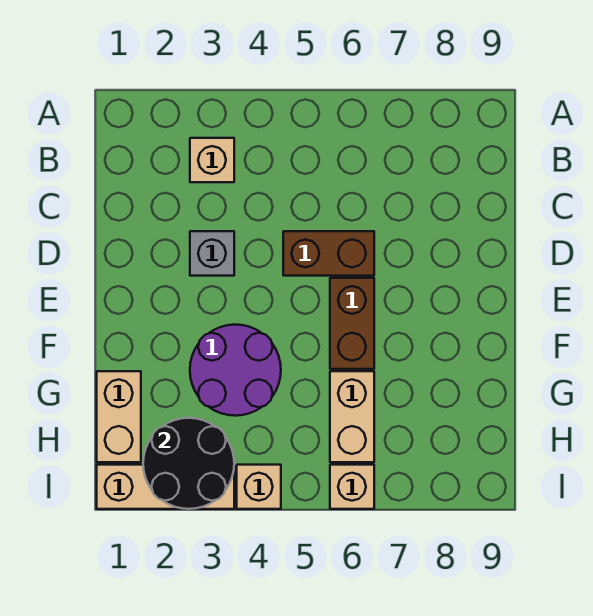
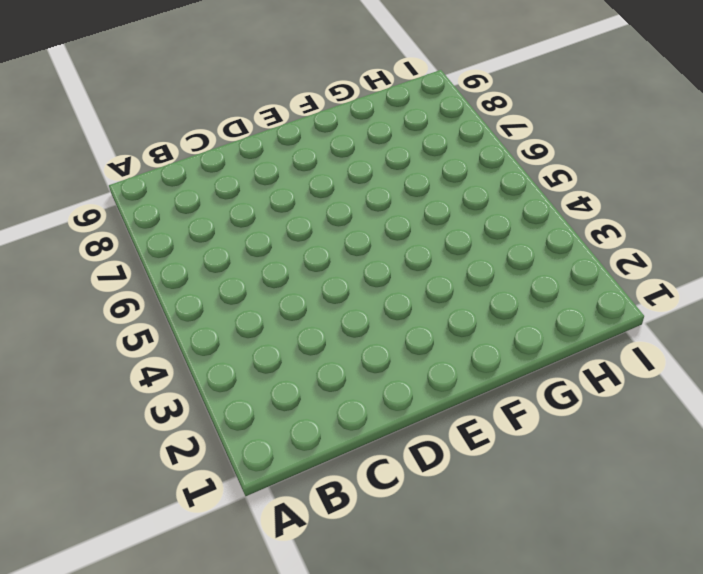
none -> tan brick B3 level 1
none -> grey brick D3 level 1

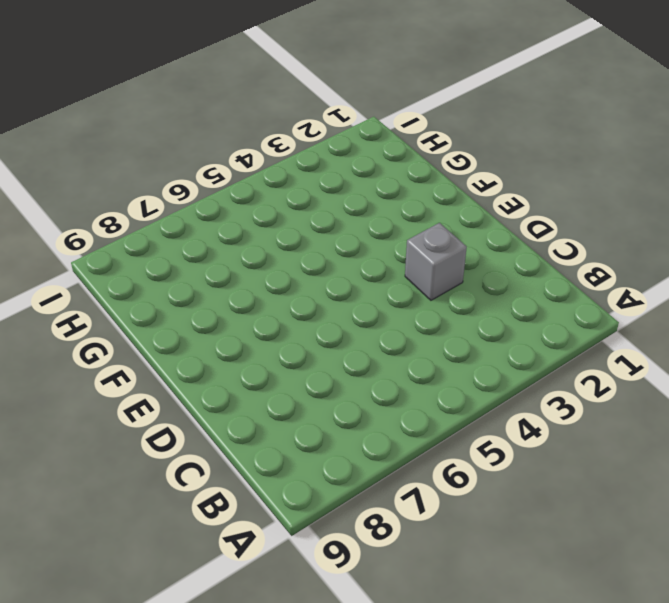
none -> tan brick B3 level 1
none -> brown brick D5:D6 level 1

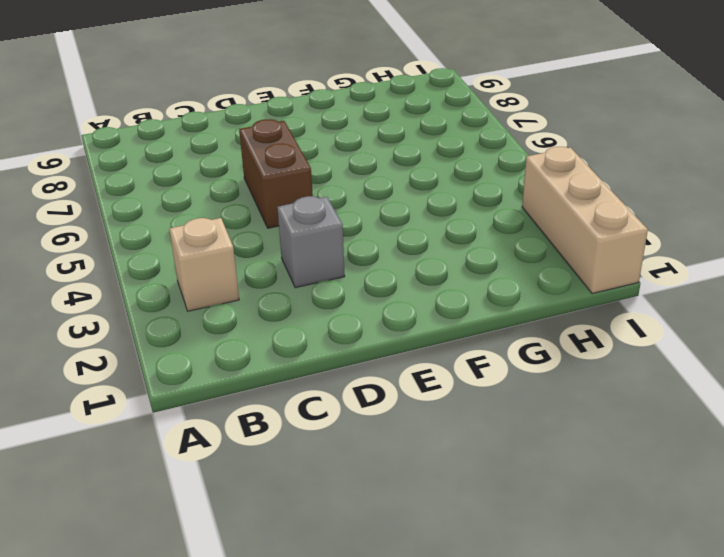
none -> brown brick E6:F6 level 1
none -> purple round brick F3:G4 level 1

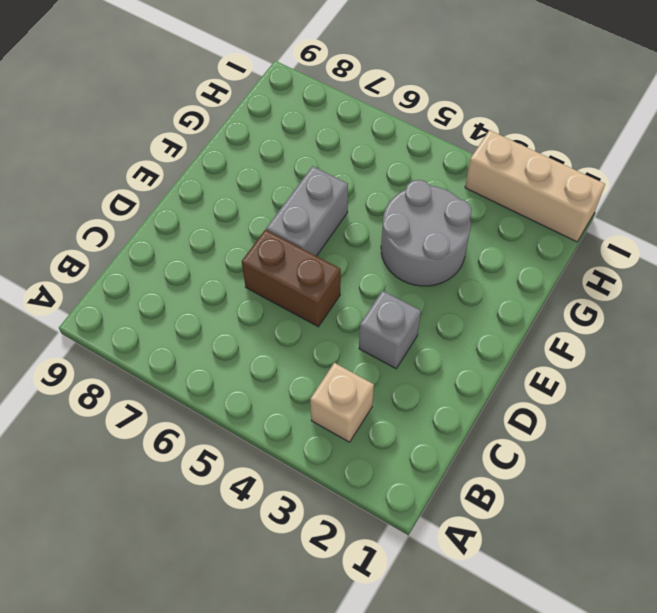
grey brick E6:F6 level 1 -> brown brick E6:F6 level 1
grey round brick F3:G4 level 1 -> purple round brick F3:G4 level 1
none -> tan brick G1:H1 level 1
none -> tan brick G6:H6 level 1

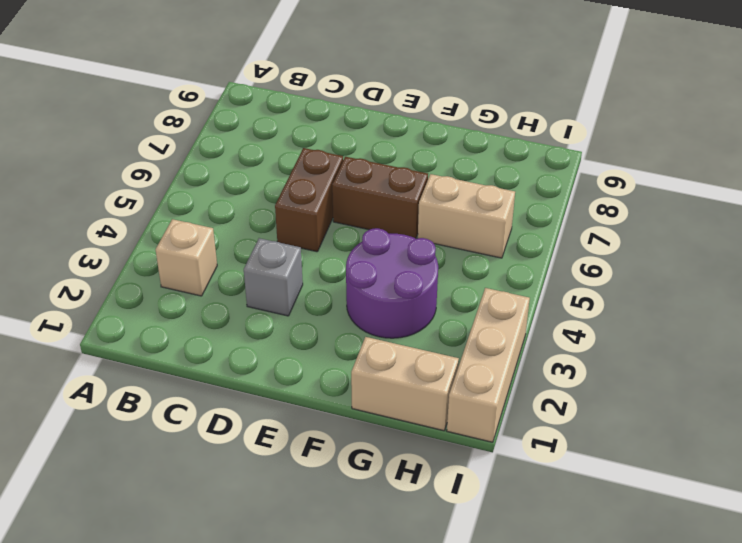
none -> tan brick I4 level 1
none -> tan brick I6 level 1

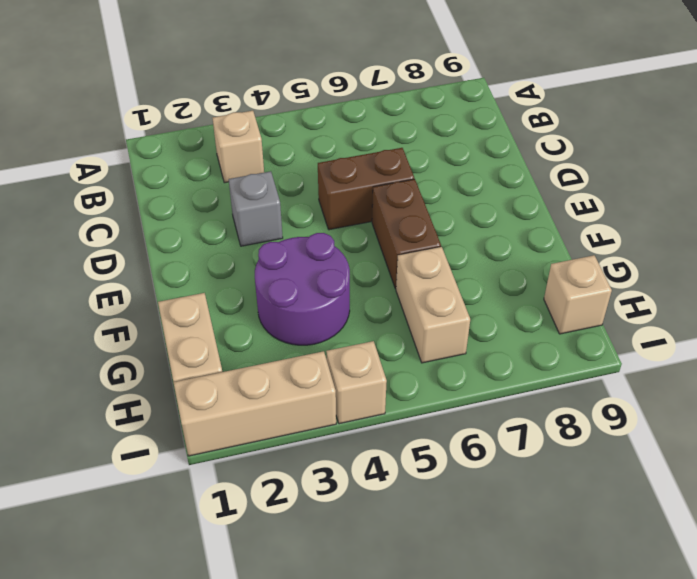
tan brick H9 level 1 -> tan brick I6 level 1
none -> black round brick H2:I3 level 2

